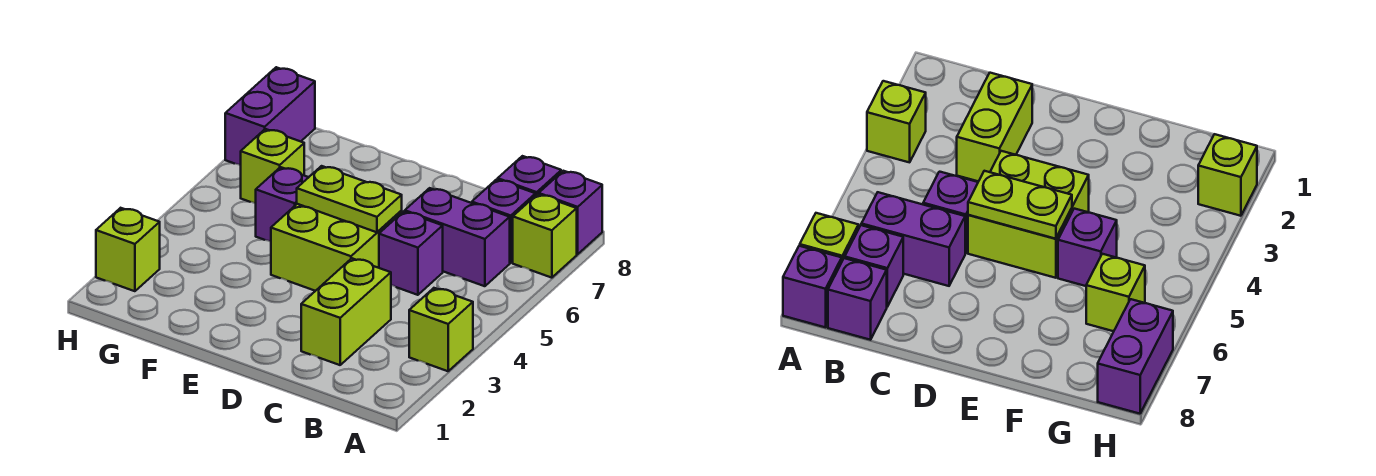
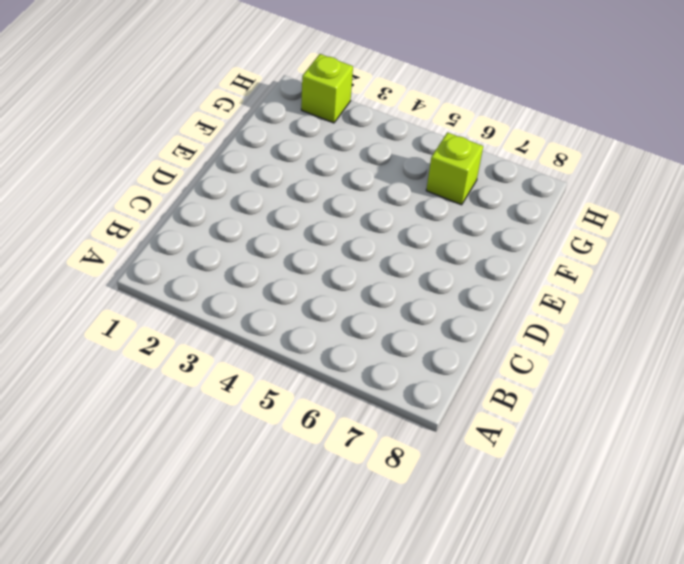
none -> lime brick A3 level 1
none -> lime brick A7 level 1
none -> purple brick A8 level 1

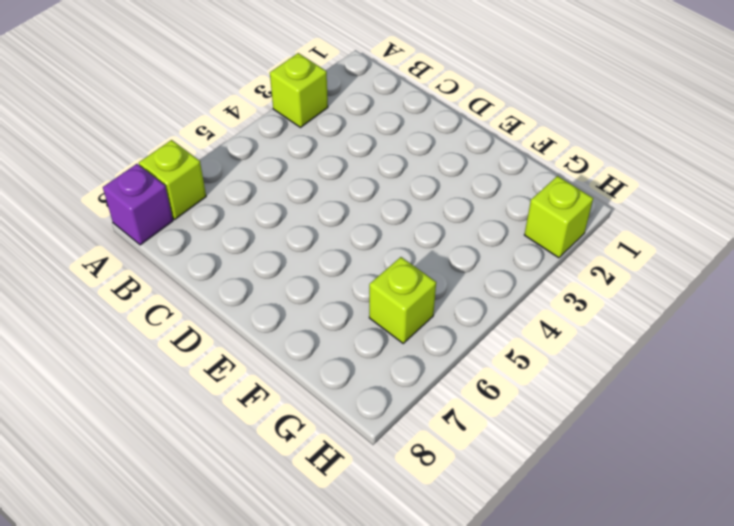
none -> purple brick B6:C6 level 1
none -> purple brick B7 level 1
none -> purple brick B8 level 1

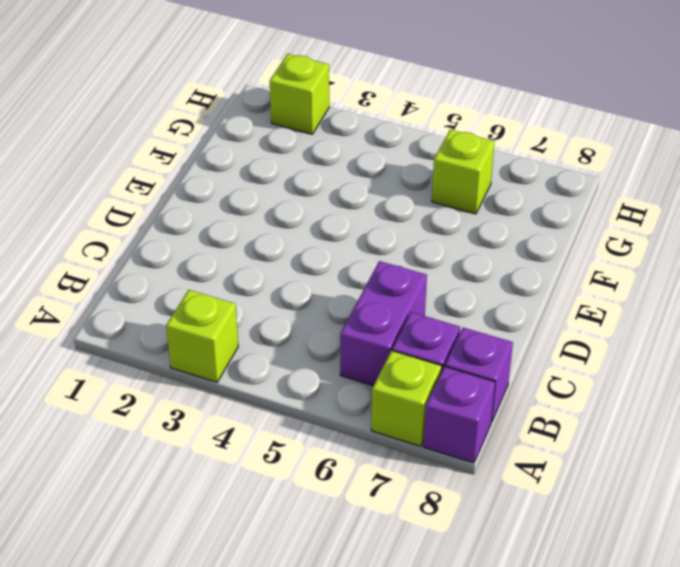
none -> lime brick C2:C3 level 1
none -> purple brick C5 level 1
none -> lime brick D4:E5 level 1

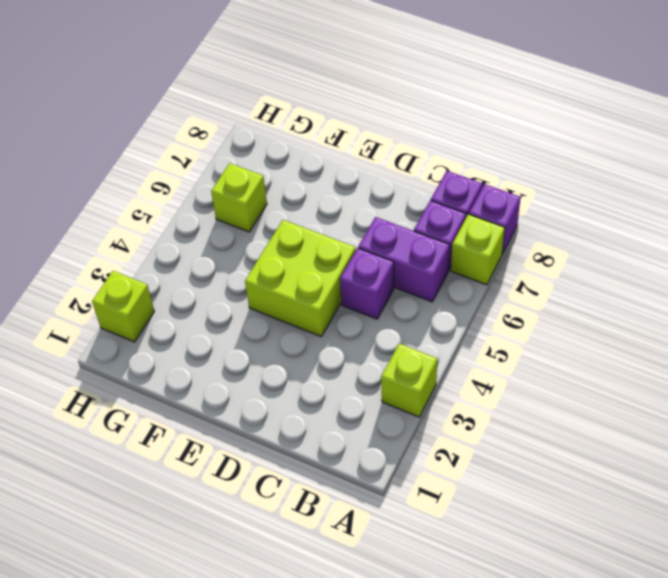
none -> lime brick C2:C3 level 1
none -> purple brick F5 level 1
none -> purple brick H7:H8 level 1

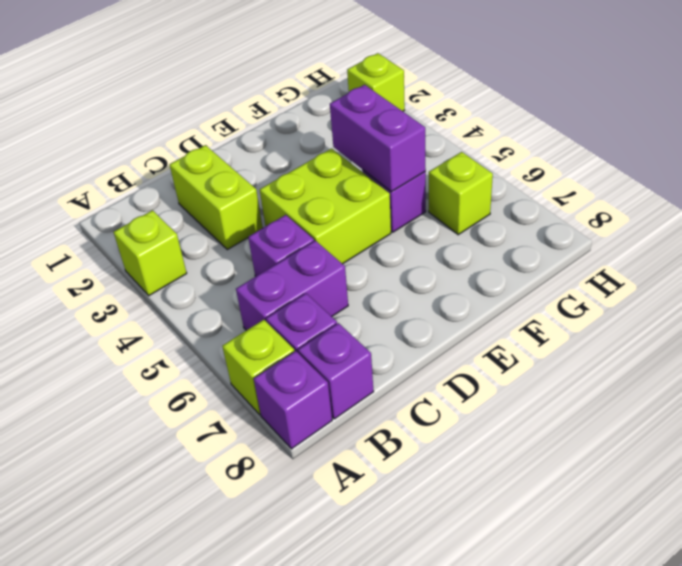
purple brick F4:F5 level 2 -> purple brick H7:H8 level 1
none -> lime plate D5:E5 level 2

